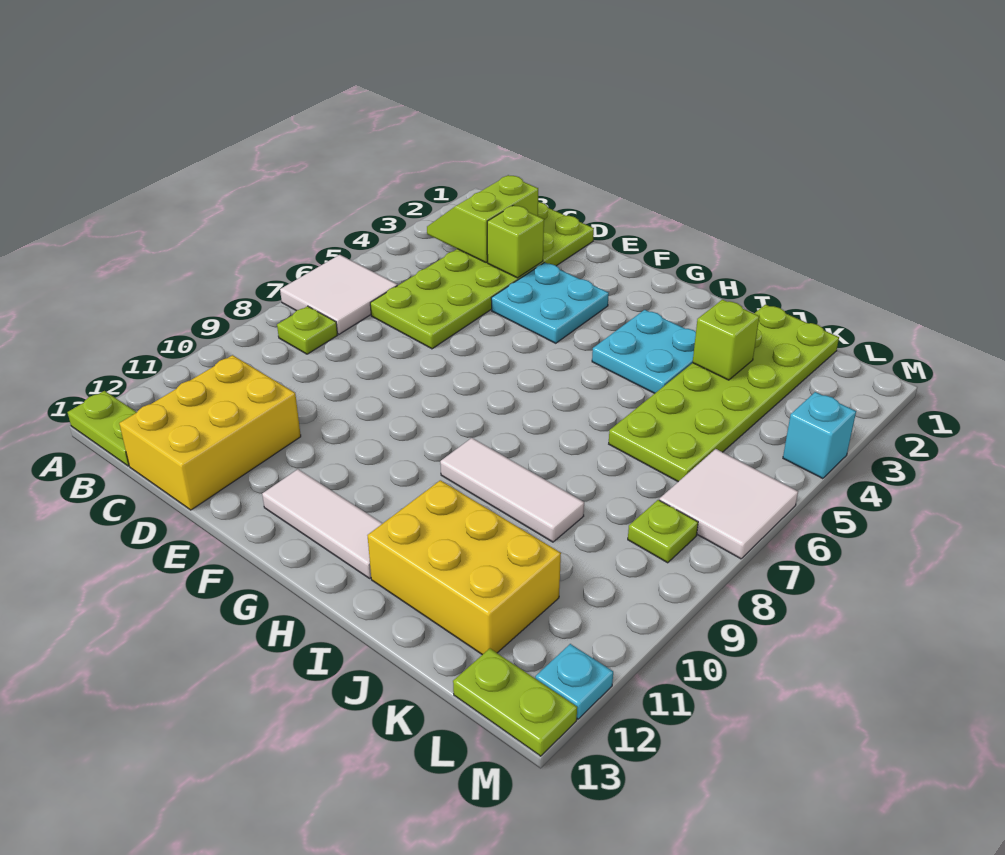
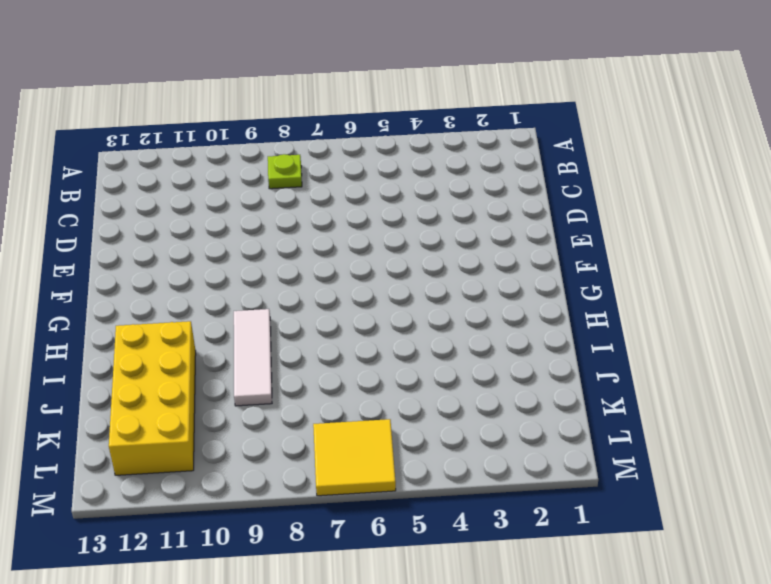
yellow brick I11:L12 level 1 -> yellow brick I11:K12 level 1
yellow tile L6:M7 level 1 -> white tile L6:M7 level 1
none -> white tile A6:B7 level 1
none -> lime plate A13:B13 level 1
none -> lime plate C1:D6 level 1

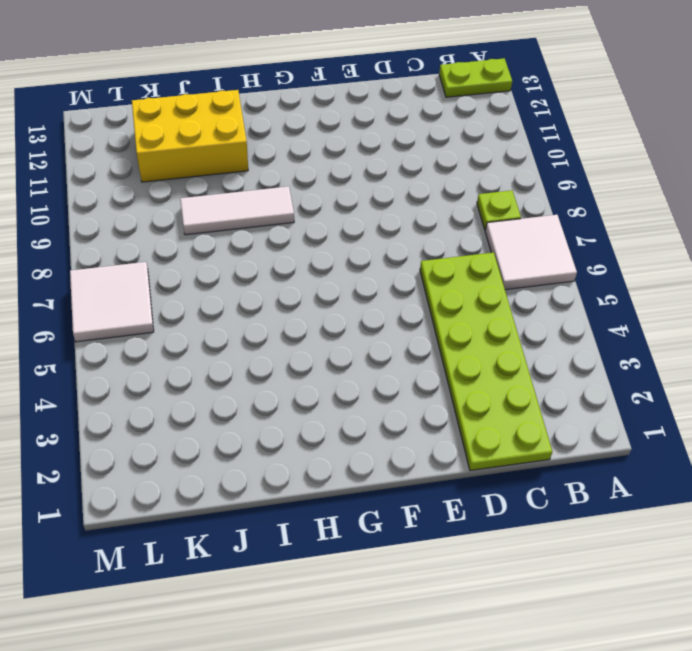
none -> yellow brick C11:D13 level 1
none -> cyan plate E3:F4 level 1
none -> white tile F12:H12 level 1

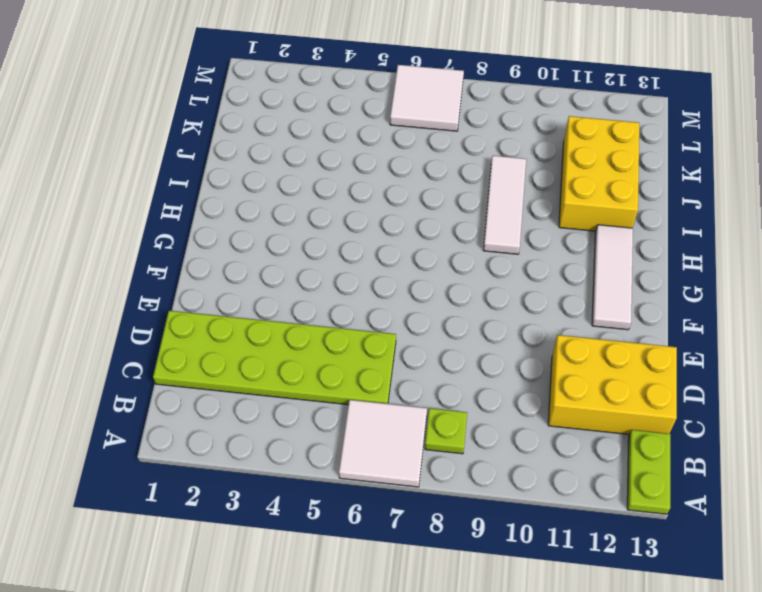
none -> cyan plate E3:F4 level 1
none -> cyan plate H3:I4 level 1
none -> lime plate J1:K6 level 1

